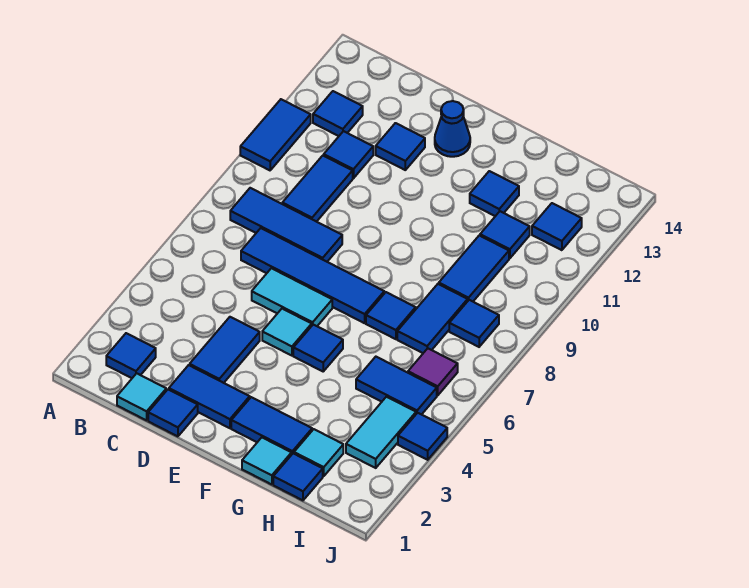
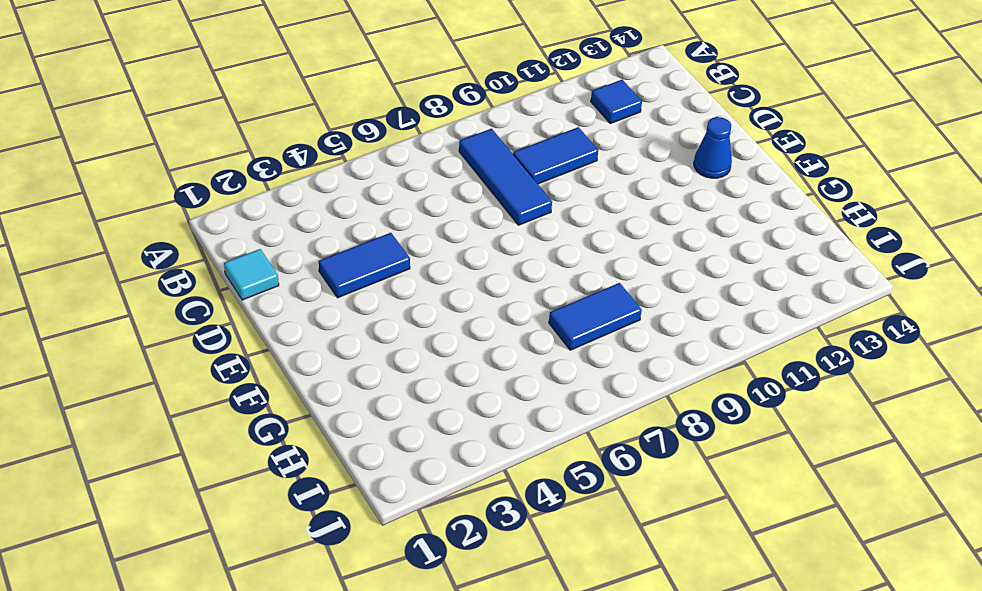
none -> blue tile A10:A11 level 1
none -> blue tile B2 level 1
none -> blue tile C7:F7 level 1
none -> blue tile C11 level 1

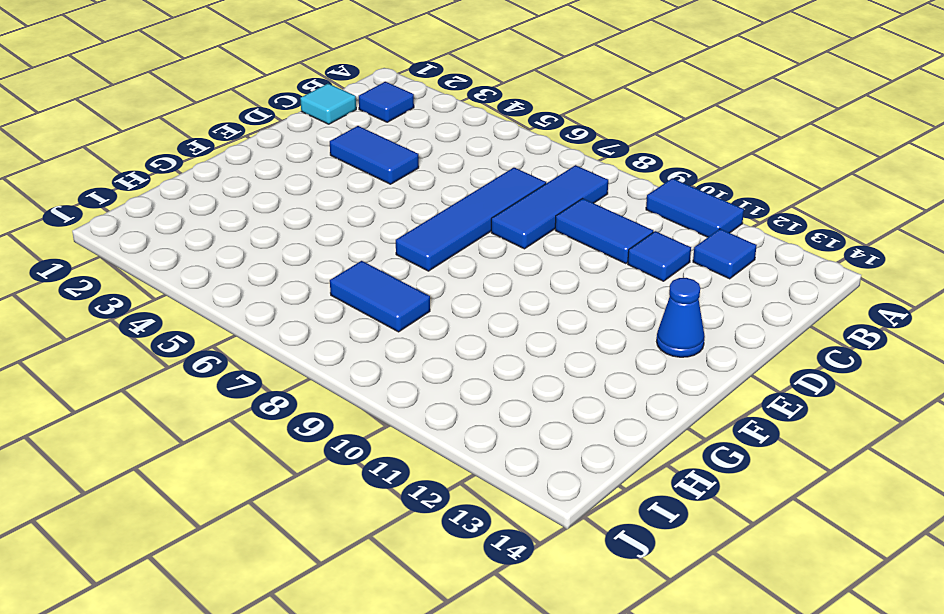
none -> blue tile D1 level 1
none -> blue tile D2:E2 level 1
none -> cyan tile D6:E6 level 1
none -> blue tile D12 level 1

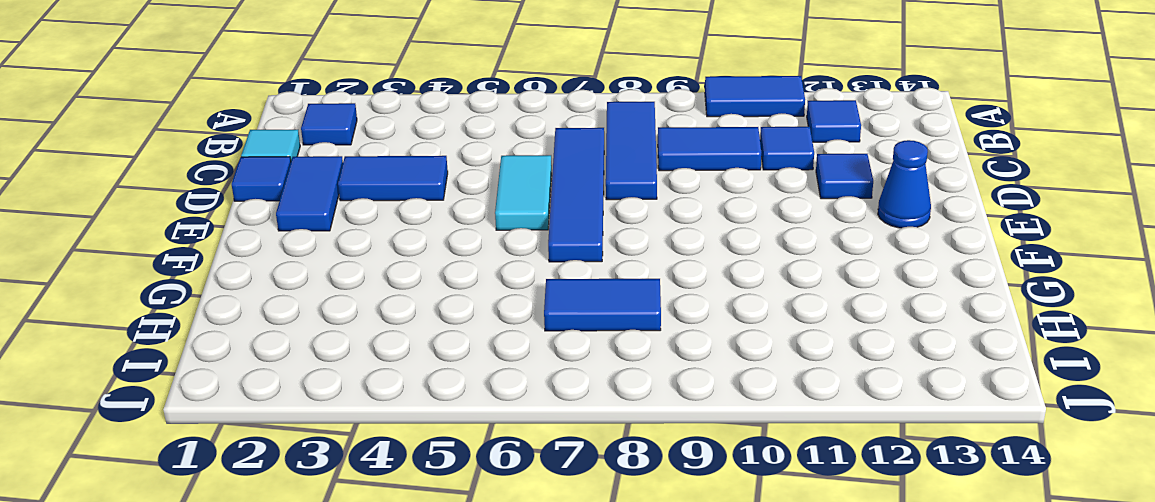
none -> cyan tile E5 level 1
none -> blue tile F2:G2 level 1
none -> blue tile F5 level 1
none -> cyan tile G1 level 1

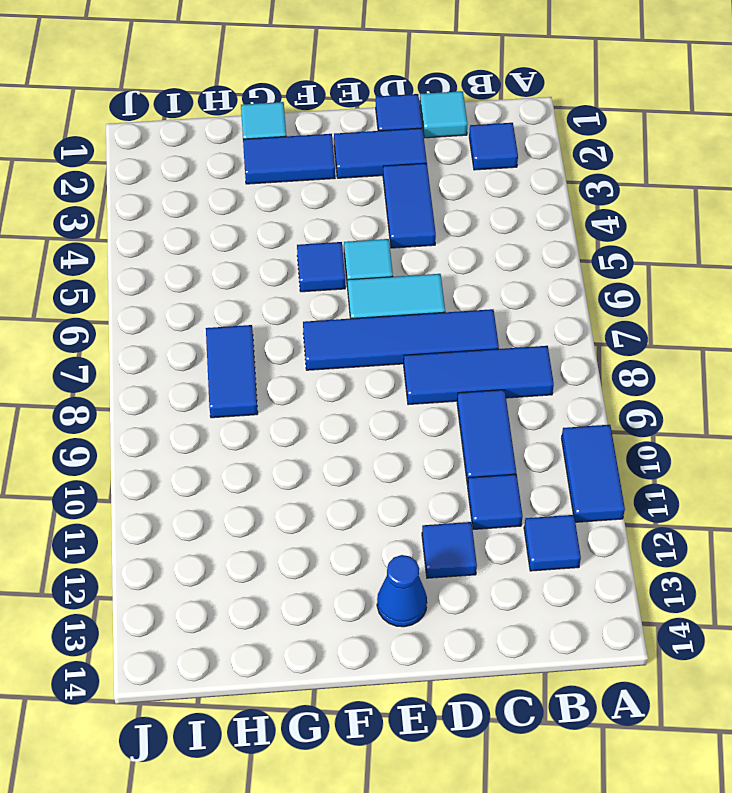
none -> blue tile G7 level 1
none -> blue tile G12 level 1
none -> blue tile H1 level 1
none -> cyan tile H2 level 1

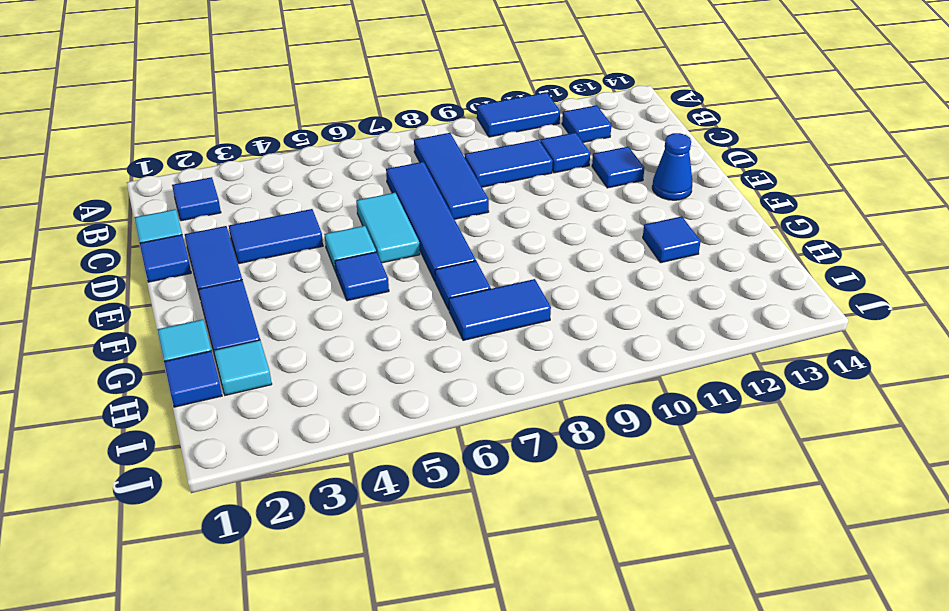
none -> blue tile H5:I5 level 1
none -> blue tile H9:H10 level 1
none -> blue tile H11 level 1
none -> cyan tile I3:I4 level 1

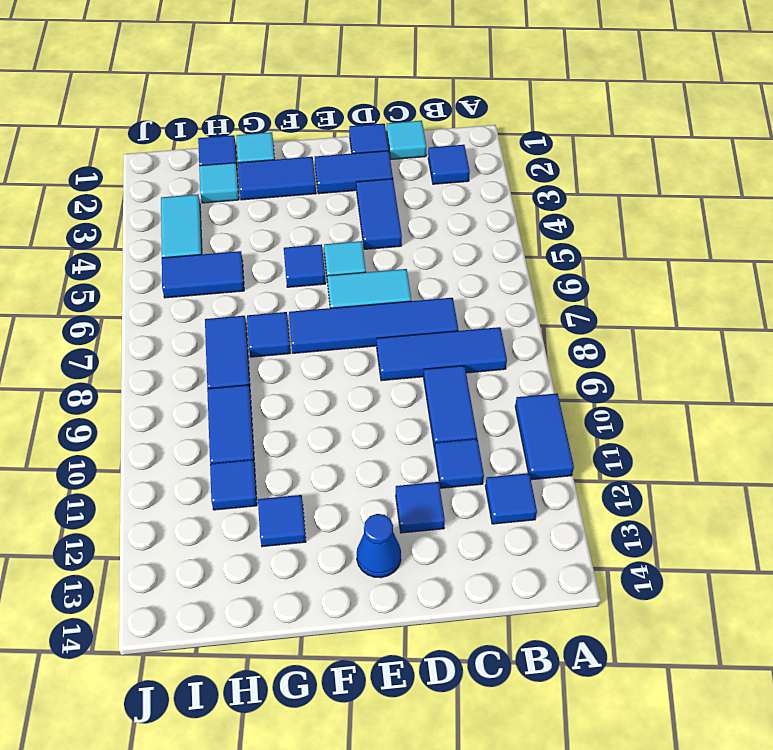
none -> purple tile I6 level 1
none -> blue tile I8 level 1
none -> blue tile I12 level 1
none -> blue tile J4 level 1

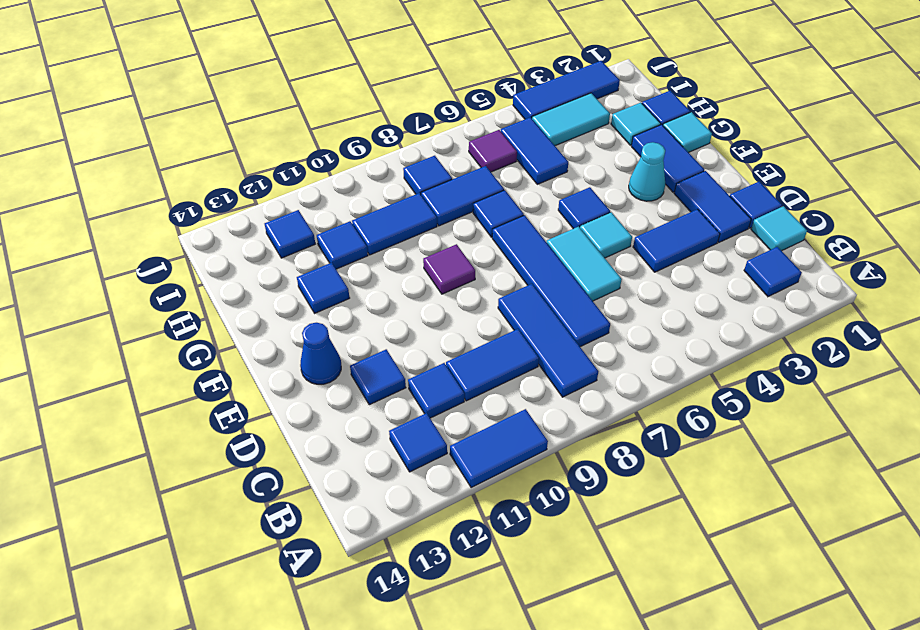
cyan cone F3 level 1 -> none
purple tile F9 level 1 -> none
blue tile J2:J4 level 1 -> blue tile J4 level 1

